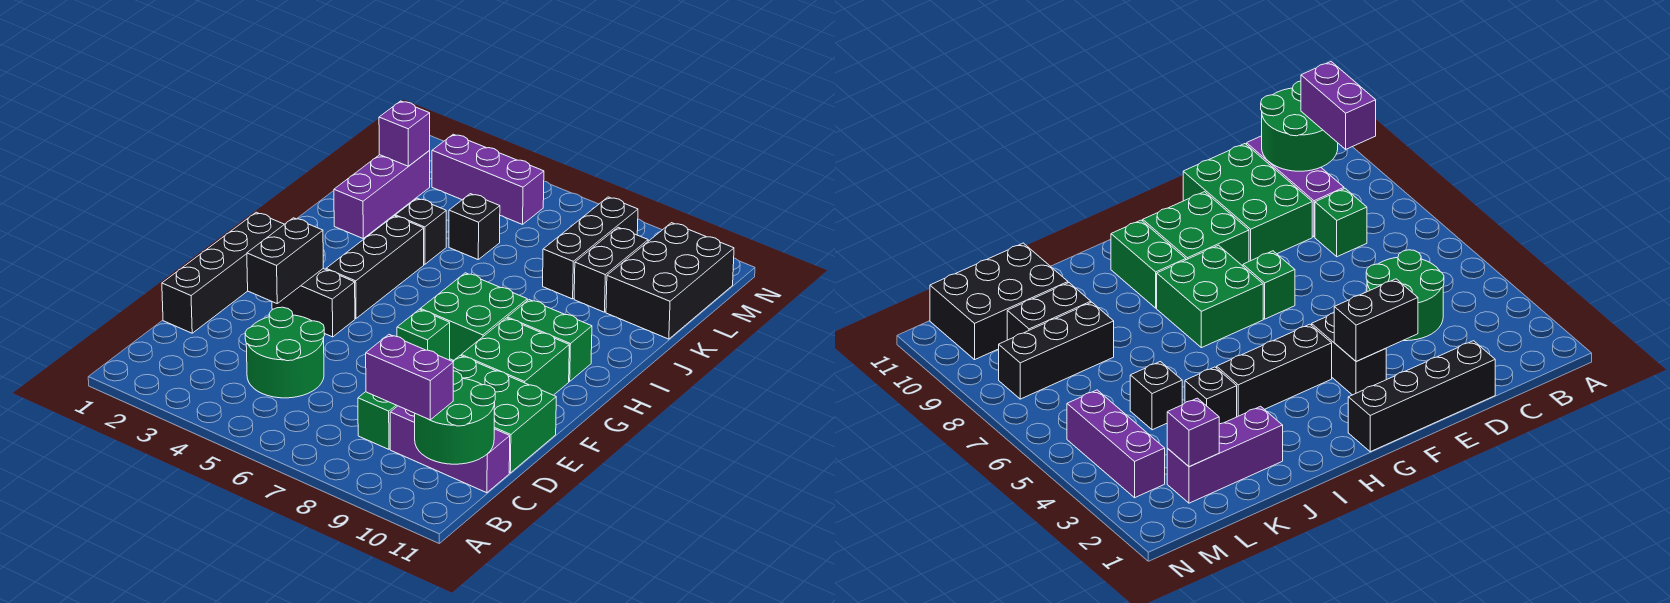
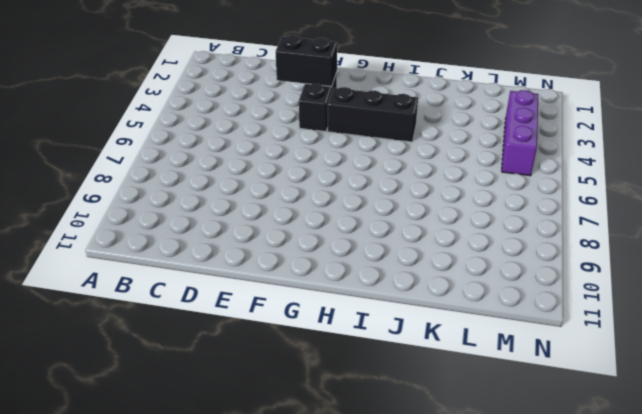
none -> green round brick C4:D5 level 1
none -> green brick C8 level 1
none -> purple brick C9:C11 level 1

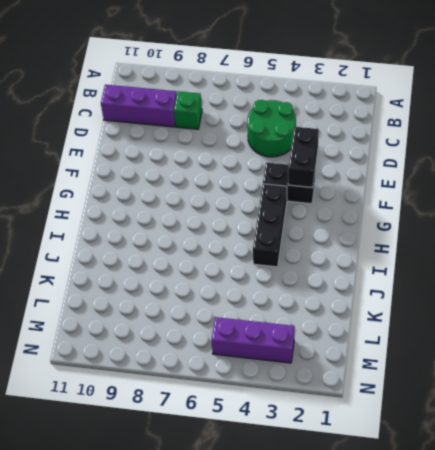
none -> black brick D1:G1 level 1
none -> green brick D9:E11 level 1
none -> green brick F7 level 1

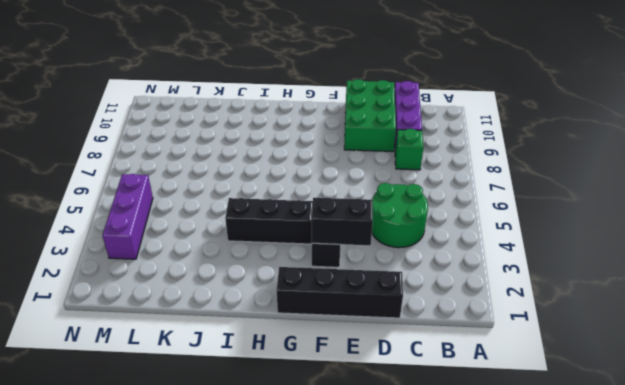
none -> green brick F7 level 1
none -> green brick F9:G10 level 1
none -> green brick G7:H8 level 1

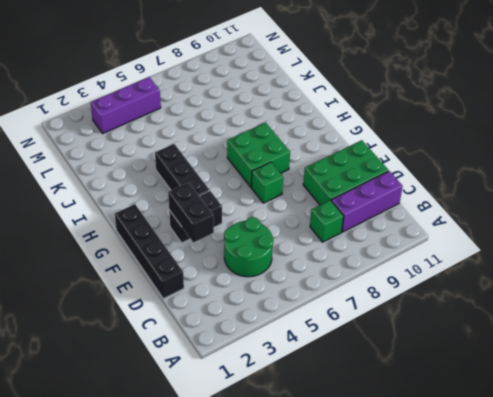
none -> green brick F9:G10 level 1
none -> green brick H9:H10 level 1
none -> purple brick J2:L2 level 1

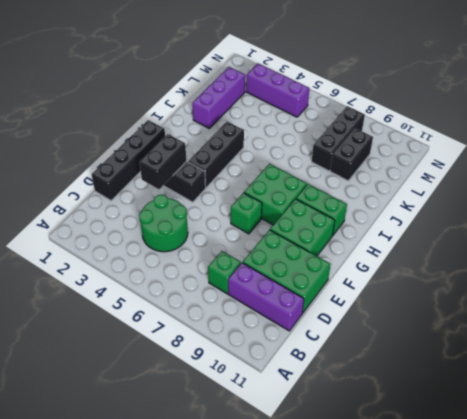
none -> black brick J4 level 1
none -> black brick K5 level 1
none -> black brick K10:M11 level 1

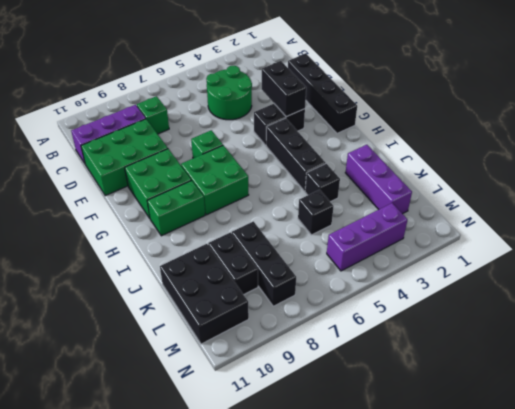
none -> green round brick B10:C11 level 2
none -> purple brick L2 level 2
none -> purple brick B9:B10 level 3

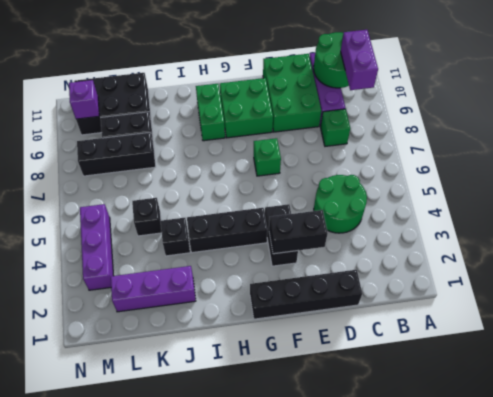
purple brick M10 level 2 -> purple brick L2 level 2
none -> green brick G7:H8 level 1

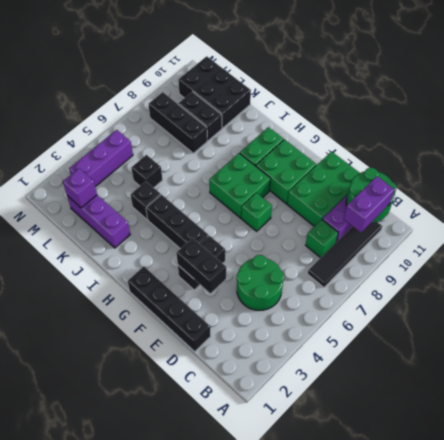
black tile B7:B10 level 1 -> none

